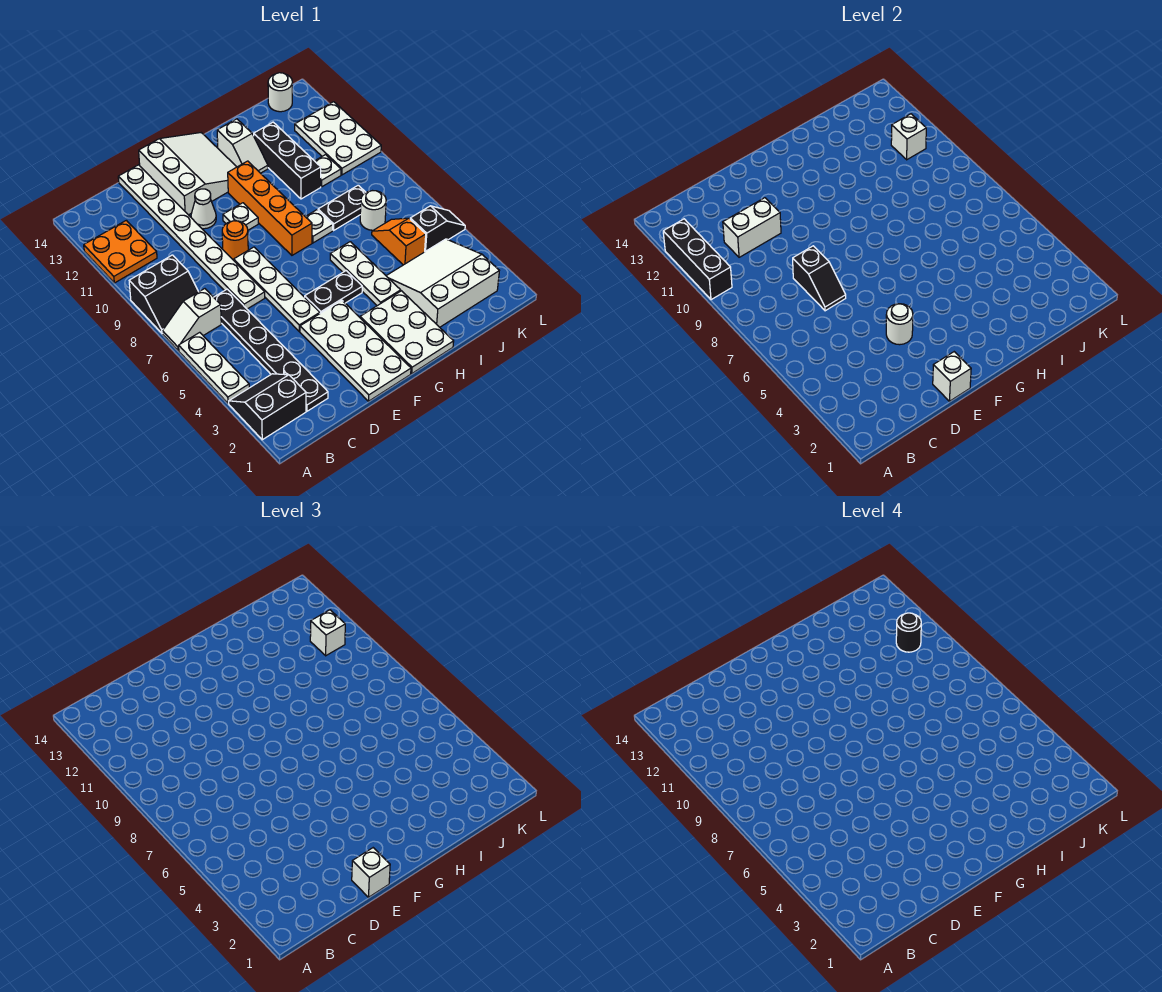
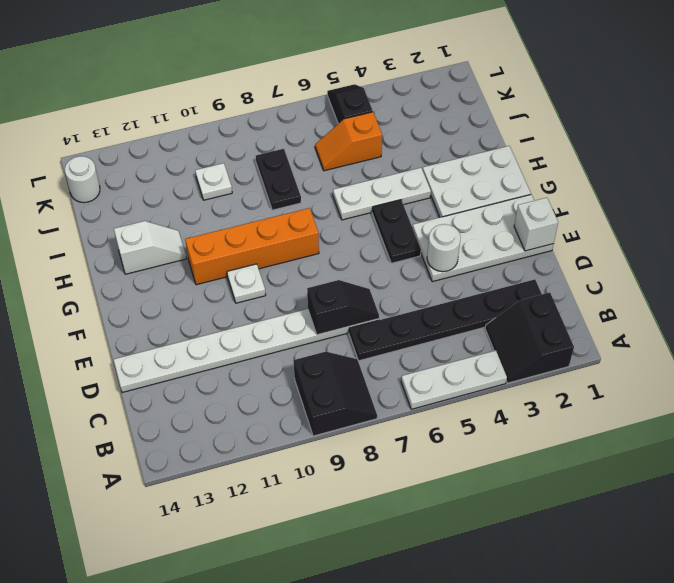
none -> white slope A7:B7 level 1 top B
none -> orange plate A11:B12 level 1
none -> white plate E5:E8 level 1
none -> orange round brick E9 level 1

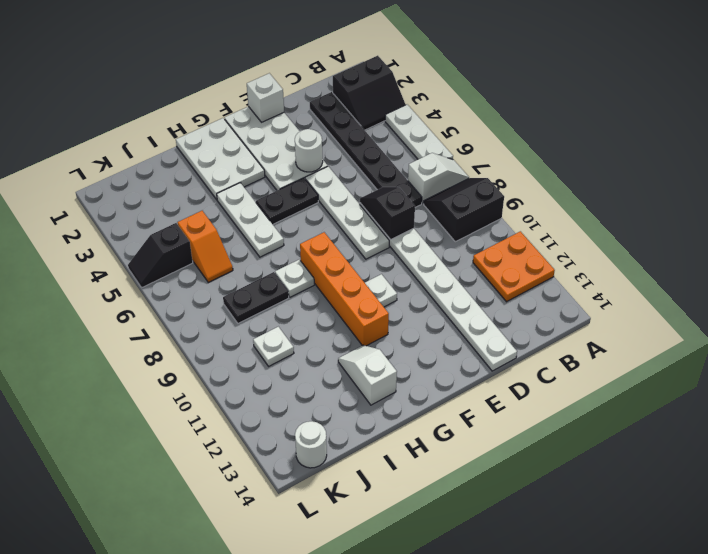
none -> orange round brick E9 level 1
none -> white cone E11 level 1
none -> white slope E12:G14 level 1 top E
none -> white slope I2:K4 level 1 top 2

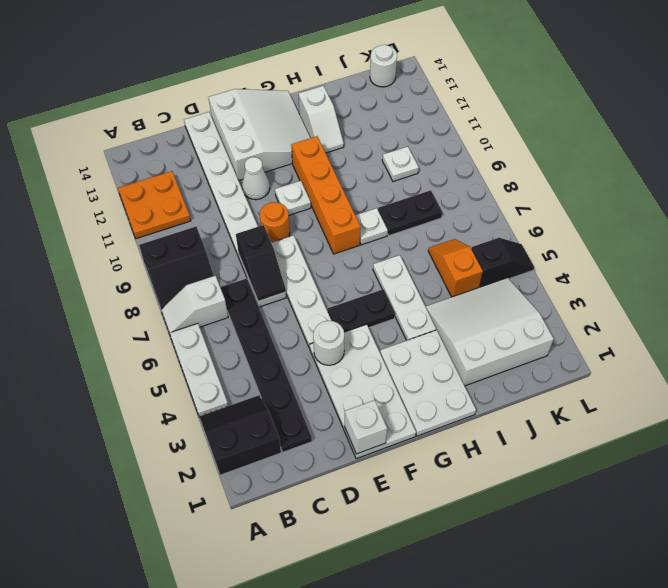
none -> black brick I10:I12 level 1
none -> white round brick J7 level 1
none -> white plate K10:L12 level 1
none -> black brick A10:A12 level 2

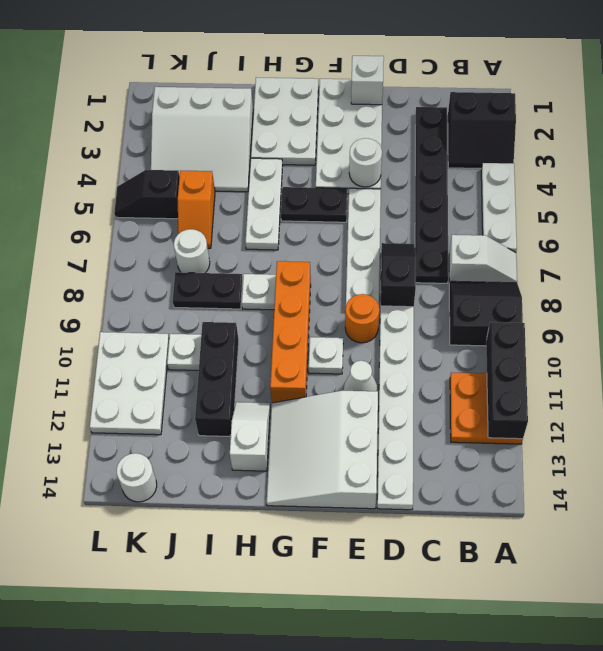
none -> white brick C11:D11 level 2
none -> white brick K11 level 2
none -> white brick E1 level 3
none -> white brick K11 level 3

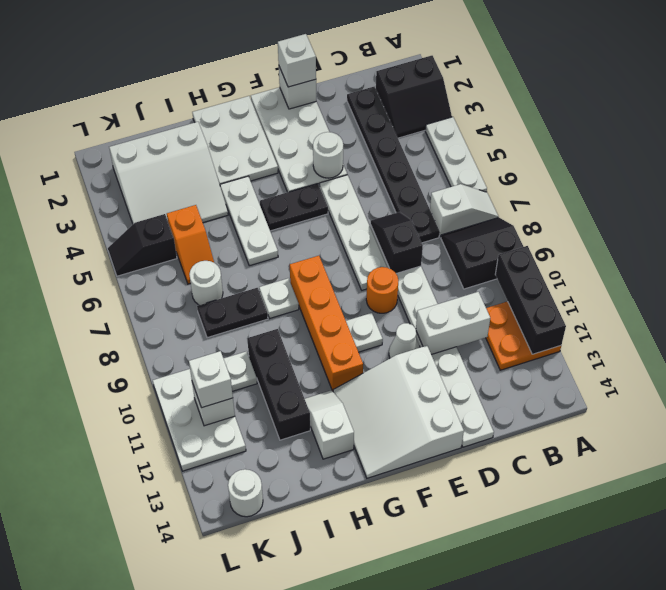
none -> black round brick K11 level 4

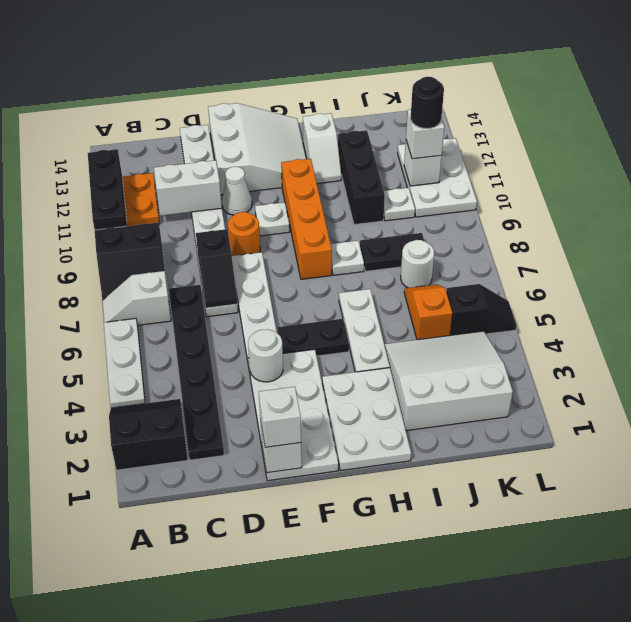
none -> white round brick K14 level 1

